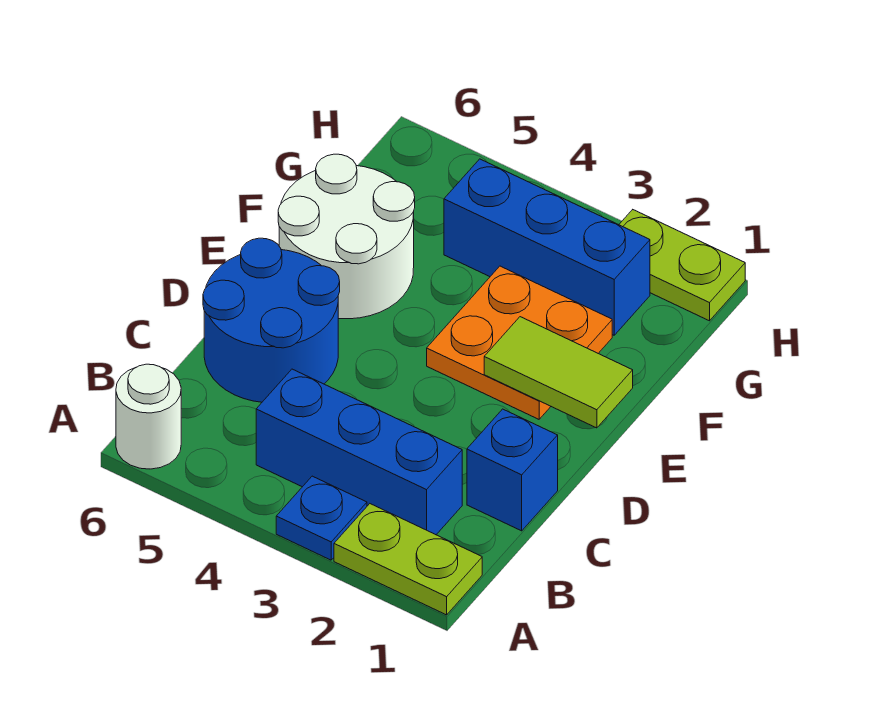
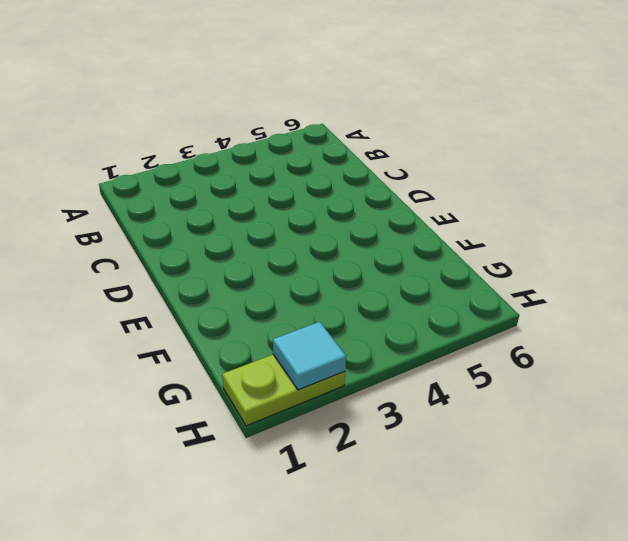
cyan tile H2 level 2 -> none
none -> lime plate A1:A2 level 1
none -> blue plate A3 level 1

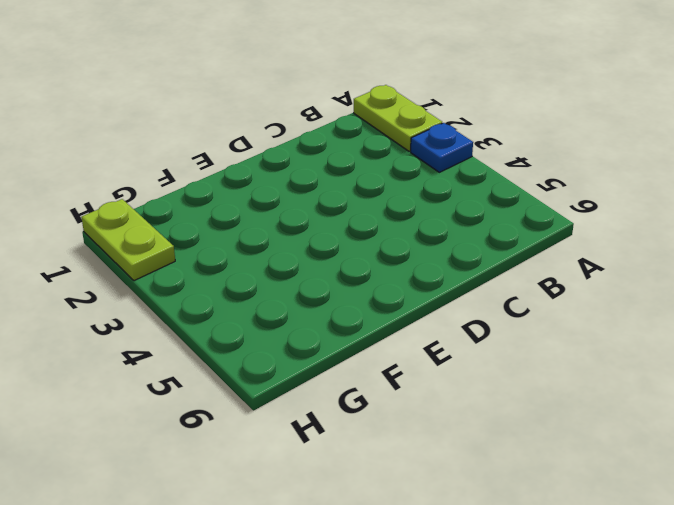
none -> white round brick A6 level 1
none -> blue brick B2:B4 level 1

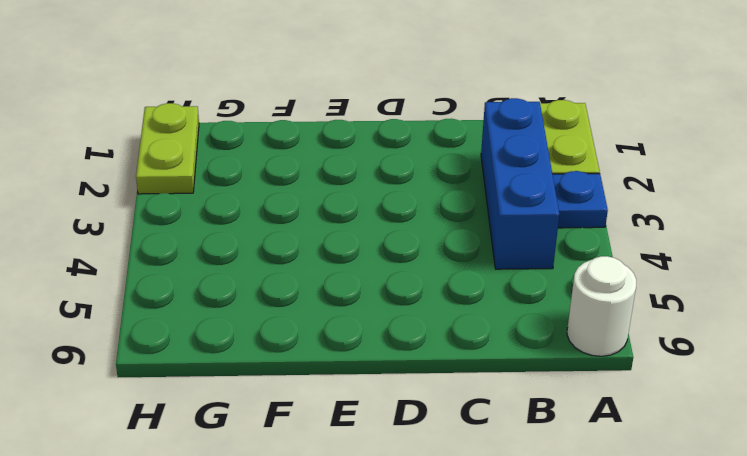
none -> blue brick C1 level 1
none -> blue round brick C5:D6 level 1

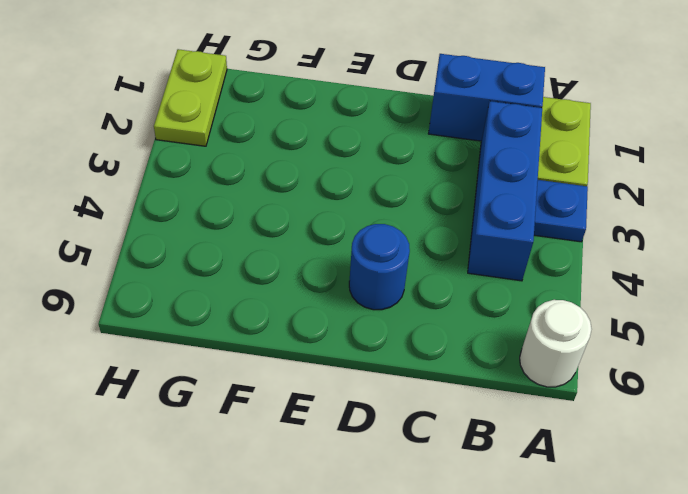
blue brick B1:C1 level 1 -> blue brick C1 level 1
blue round brick D5 level 1 -> blue round brick C5:D6 level 1
none -> orange plate E2:F3 level 1
none -> white round brick E5:F6 level 1

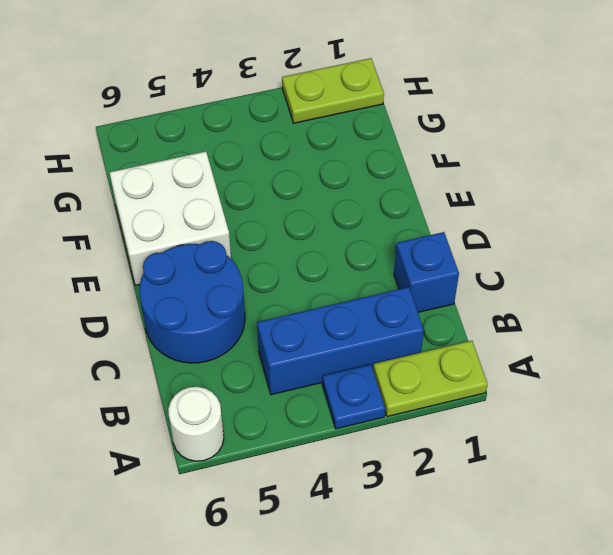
white brick E5:F6 level 1 -> white round brick E5:F6 level 1
none -> orange plate E2:F3 level 1
none -> blue brick G2:G4 level 1

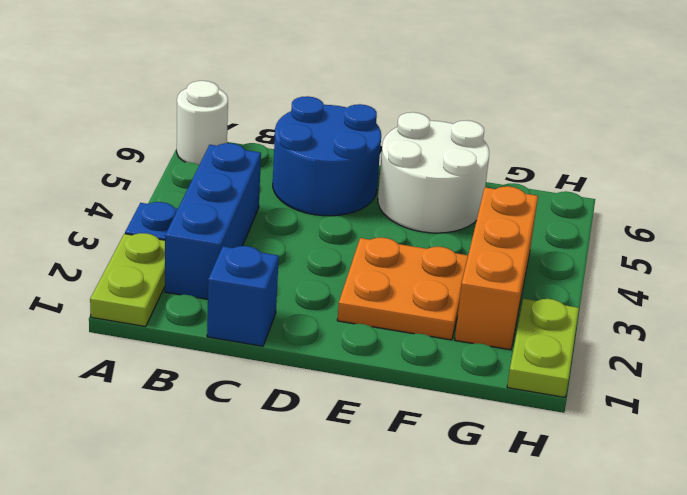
orange brick G2:G4 level 1 -> blue brick G2:G4 level 1
none -> lime tile E1:E2 level 2

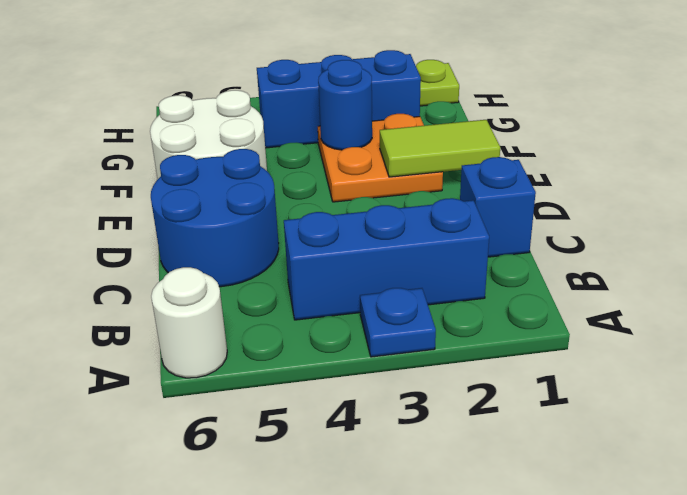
blue round brick F3 level 2 -> none
none -> lime plate A1:A2 level 1

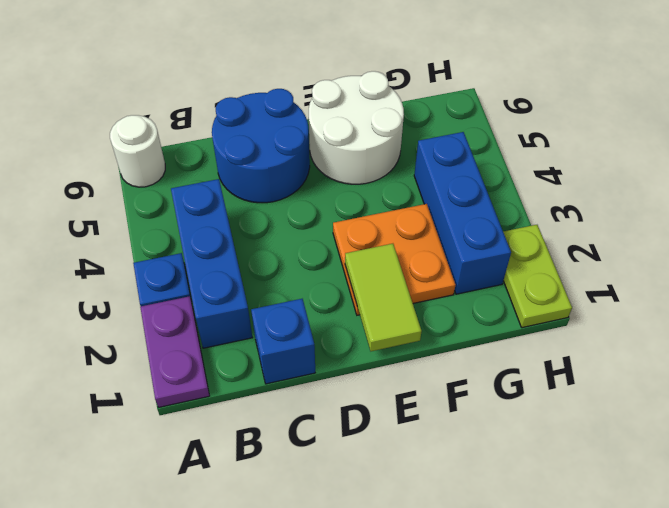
purple plate A1:A2 level 1 -> lime plate A1:A2 level 1

